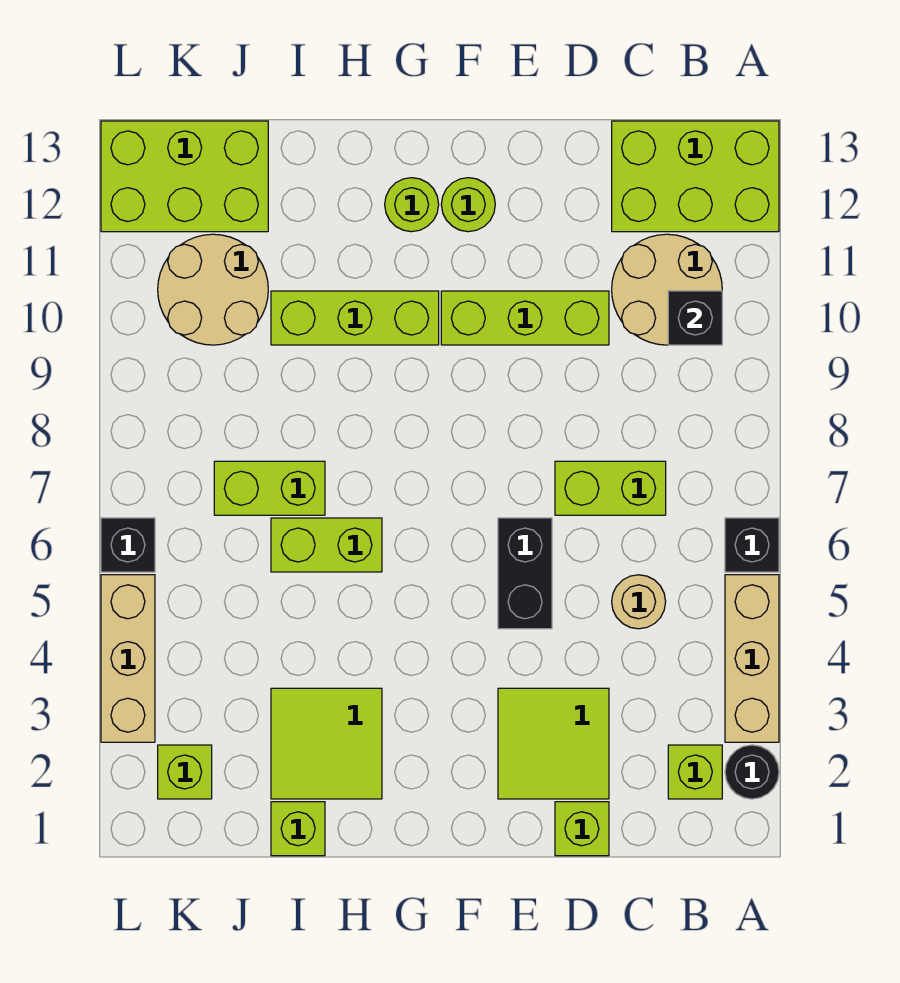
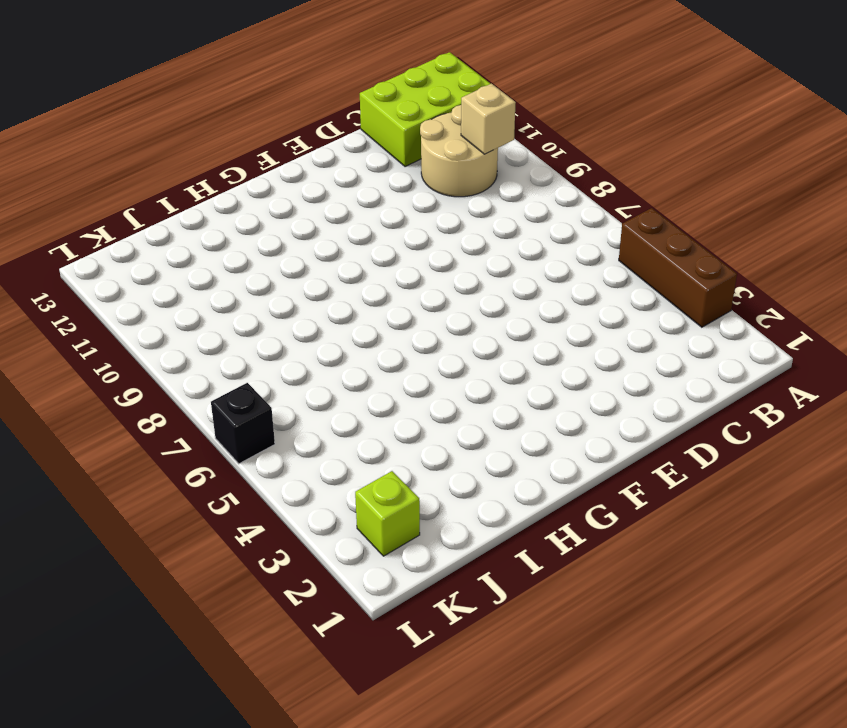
brown brick A3:A5 level 1 -> tan brick A3:A5 level 1
tan brick B10 level 2 -> black brick B10 level 2
none -> black round brick A2 level 1
none -> black brick A6 level 1
none -> lime brick B2 level 1

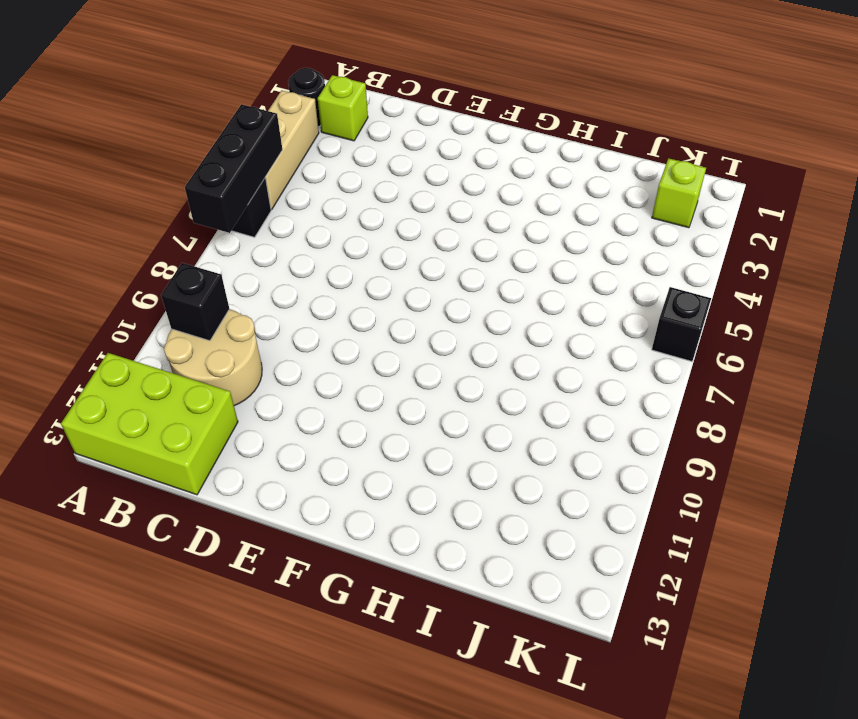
black brick A5:A7 level 2 -> none
none -> tan round brick C5 level 1
none -> lime brick C7:D7 level 1
none -> lime brick D1 level 1

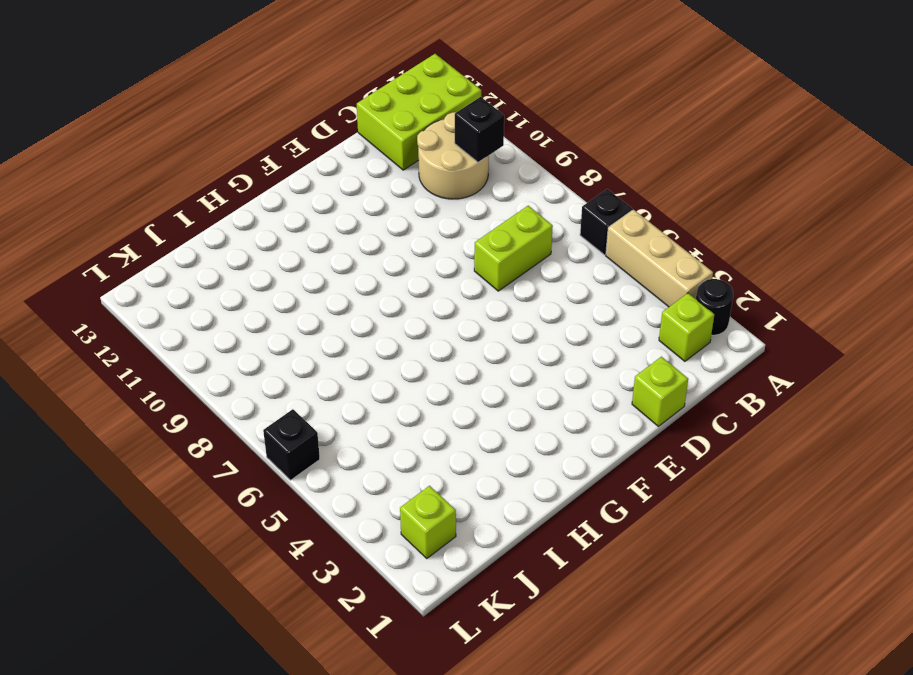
none -> tan round brick C5 level 1
none -> lime tile D2:E3 level 1
none -> lime brick D10:F10 level 1

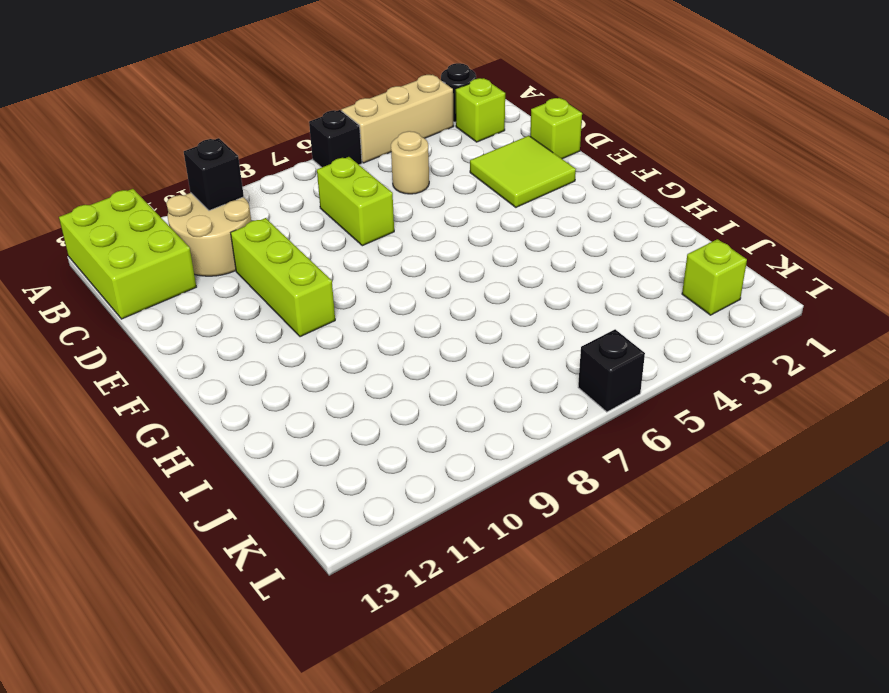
none -> black brick E5:E6 level 1
none -> lime round brick F12 level 1
none -> lime brick G10:I10 level 1

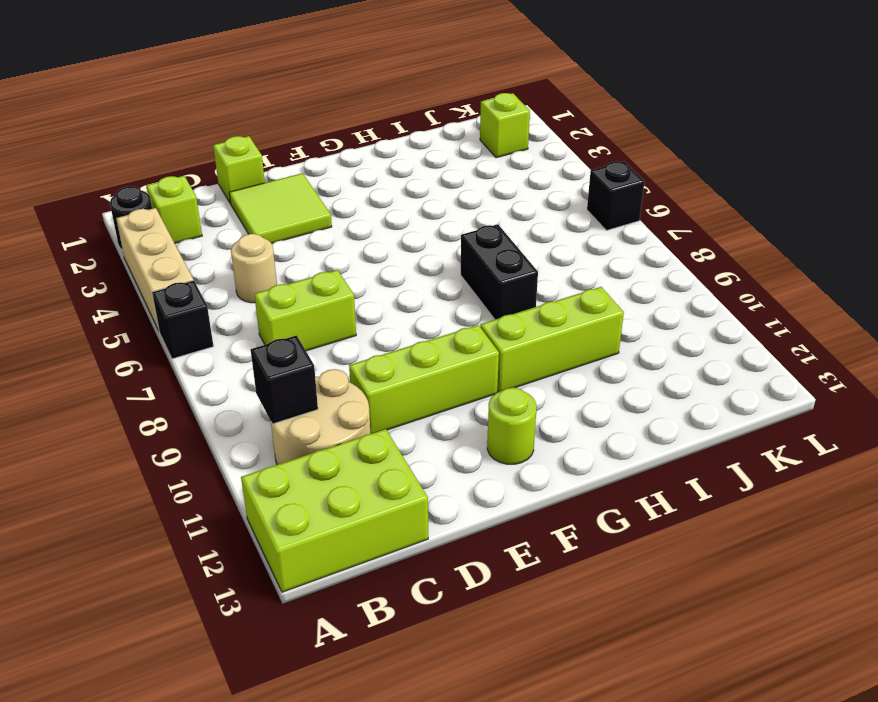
black brick H7:H8 level 1 -> black brick E5:E6 level 1
none -> lime round brick G12 level 1
none -> lime tile H2:I3 level 1
none -> lime brick H6:I6 level 1

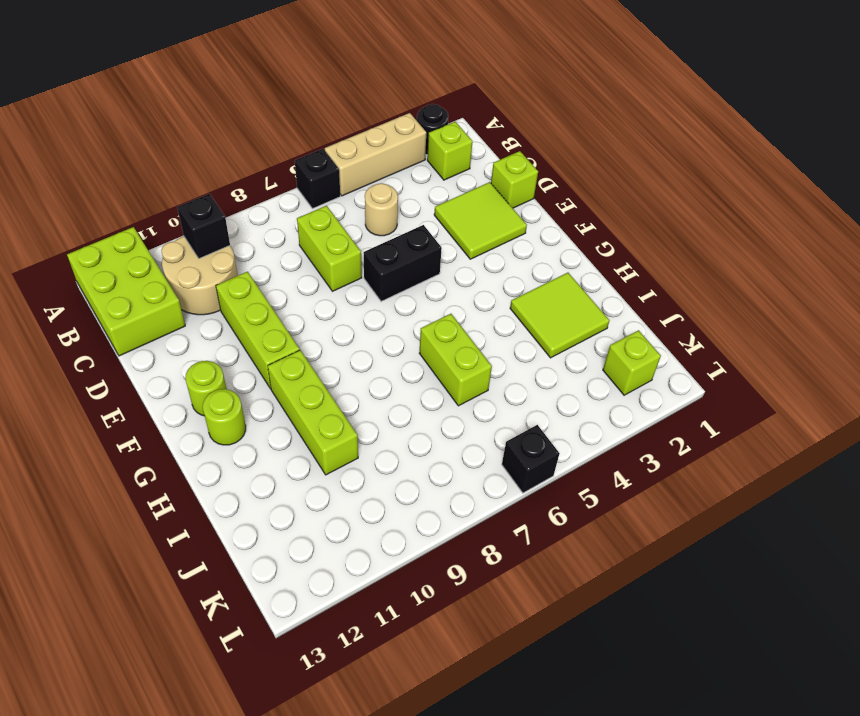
none -> lime brick I1 level 1
none -> lime brick I7:J7 level 1
none -> tan round brick J10:K11 level 1

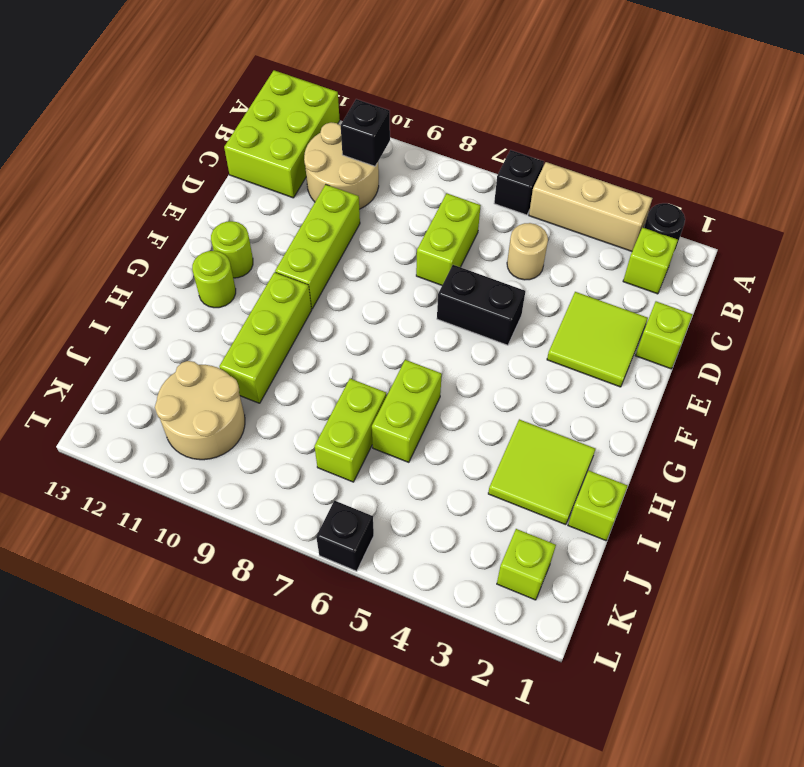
none -> lime brick J12:L13 level 1
none -> tan brick L3:L5 level 1

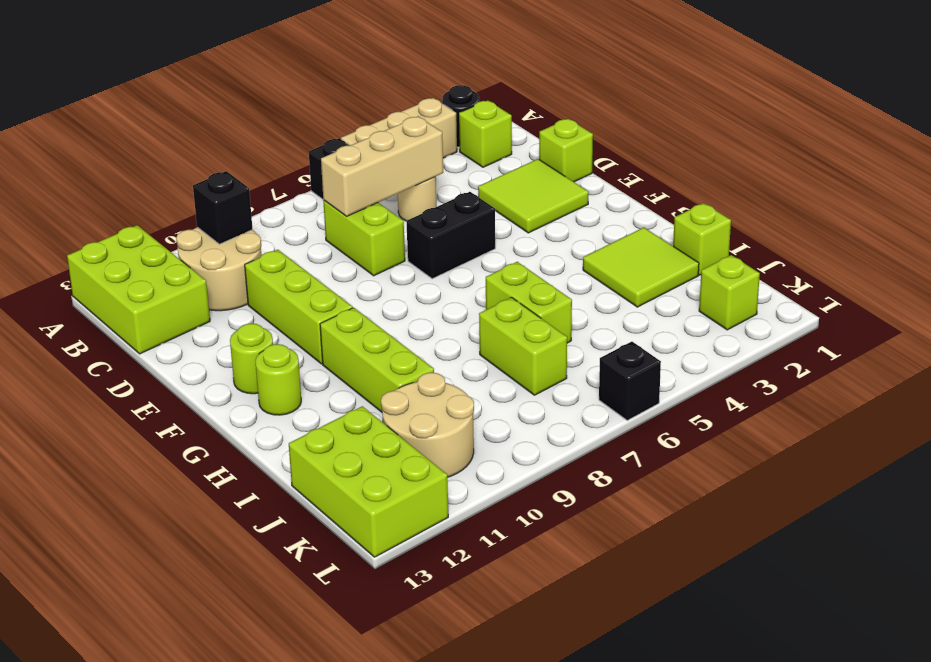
tan brick C5:C7 level 2 -> tan brick L3:L5 level 1

